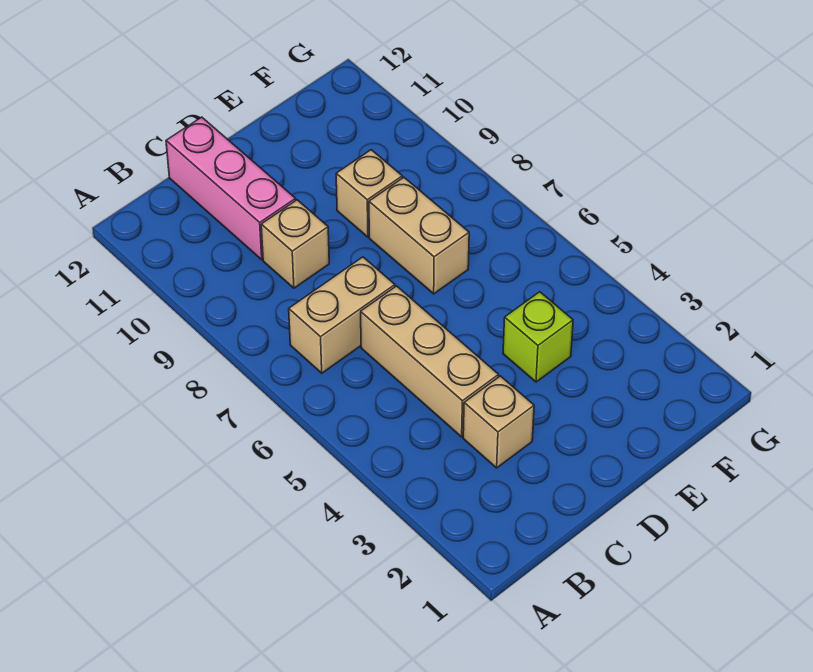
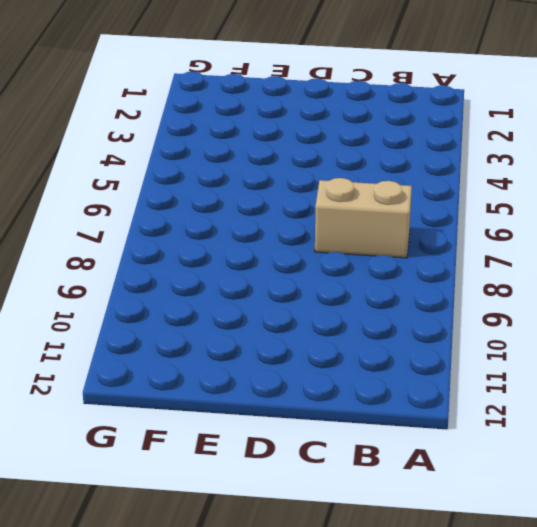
none -> tan brick C3 level 1
none -> tan brick C4:C6 level 1

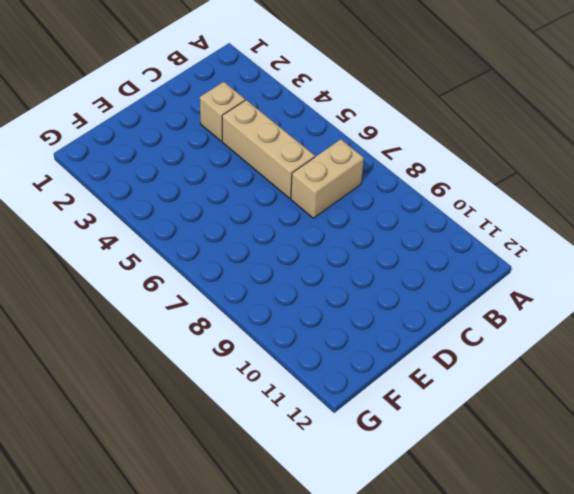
none -> tan brick C9 level 1
none -> pink brick C10:C12 level 1

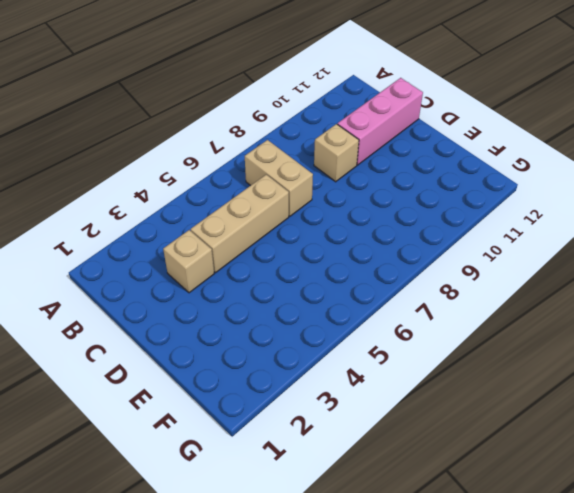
none -> lime brick E4 level 1
none -> tan brick E7:E8 level 1

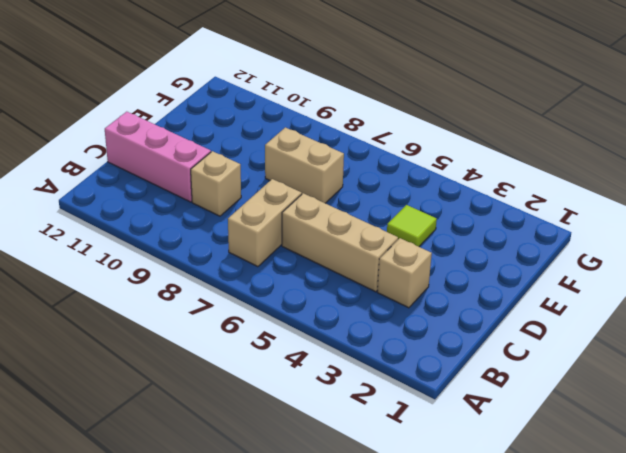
lime tile E4 level 1 -> lime brick E4 level 1
none -> tan brick E9 level 1

